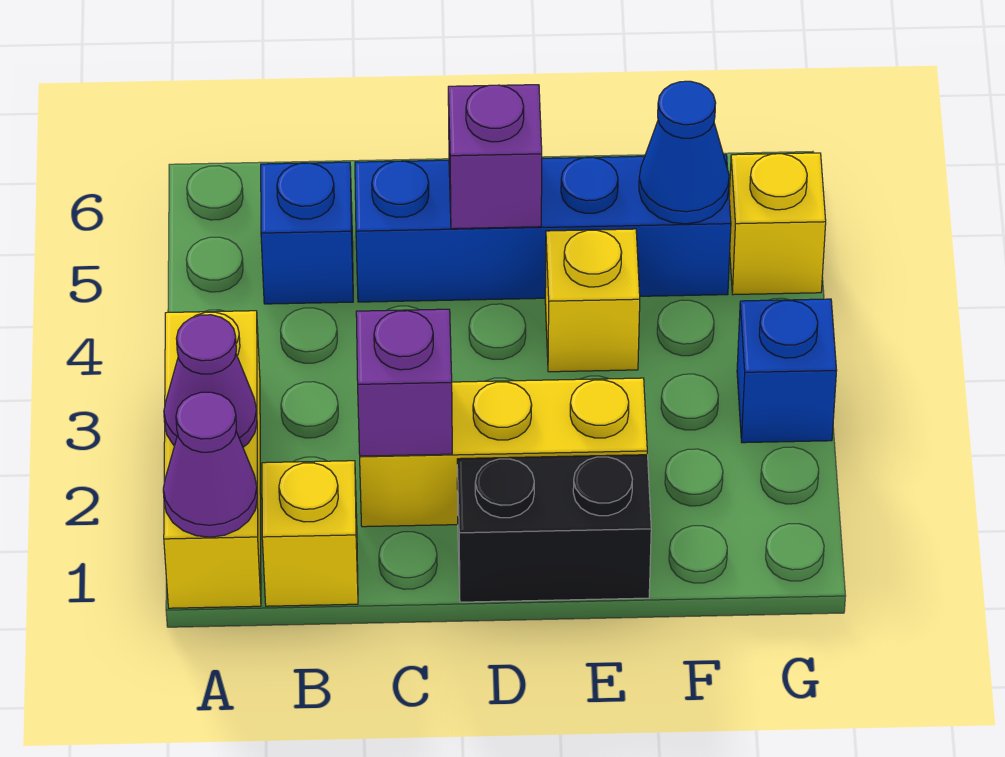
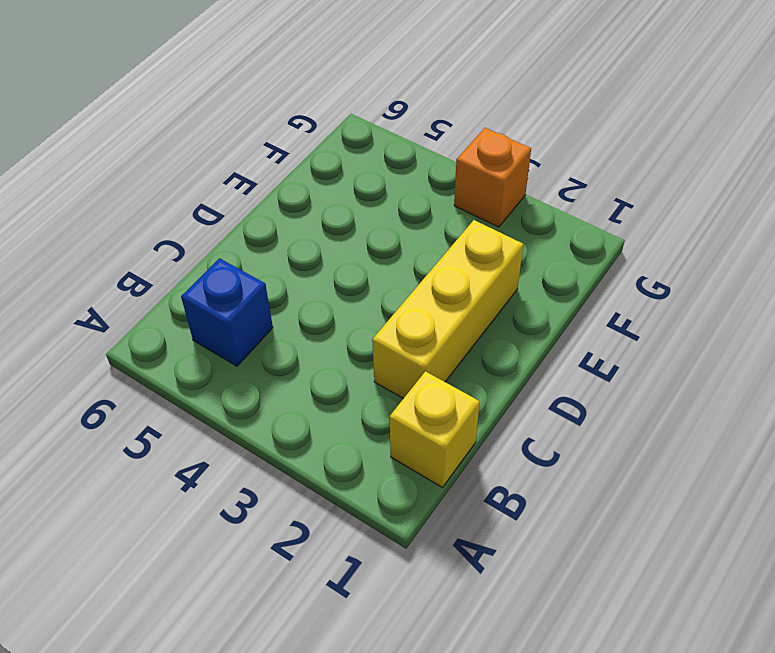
orange brick G3 level 1 -> blue brick G3 level 1
none -> yellow brick A1:A3 level 1
none -> blue brick C5:F5 level 1
none -> black brick D1:E1 level 1

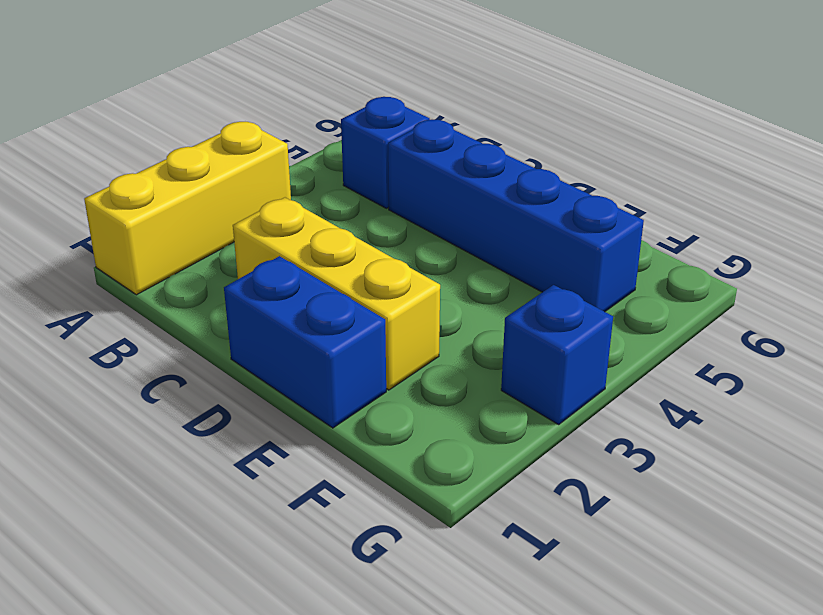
blue brick D1:E1 level 1 -> black brick D1:E1 level 1
none -> yellow brick B1 level 1
none -> yellow brick E4 level 1
none -> yellow brick G5 level 1

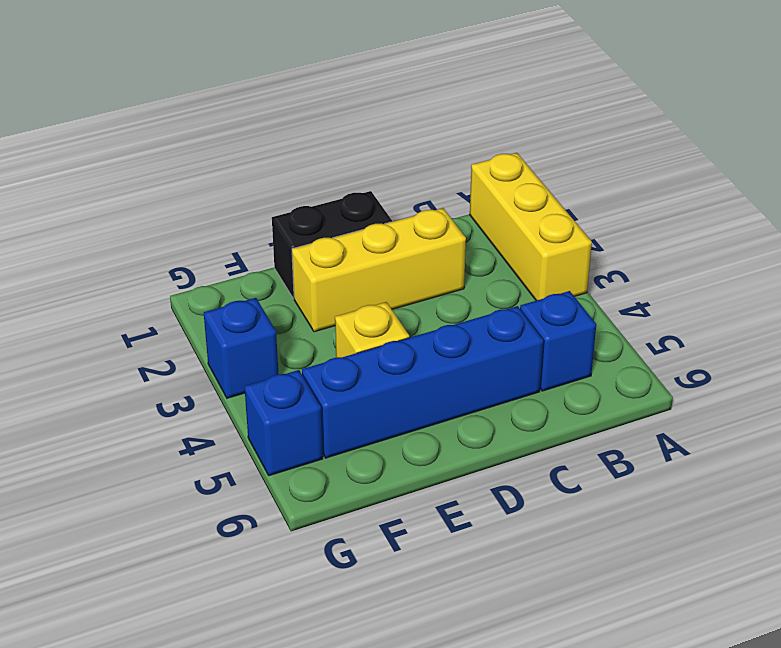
blue brick G5 level 1 -> yellow brick G5 level 1
none -> yellow brick B1 level 1
none -> purple cone A1 level 2
none -> purple cone A2 level 2

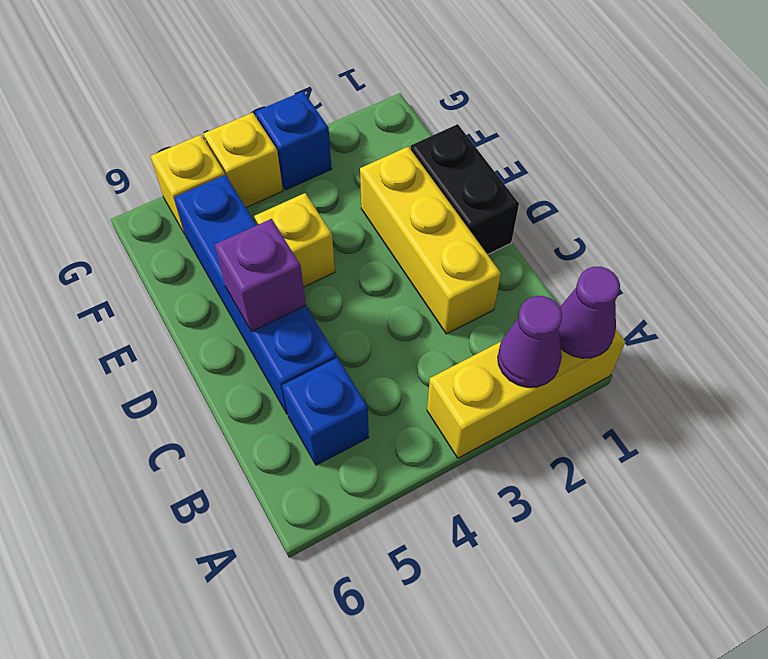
yellow brick G4 level 1 -> yellow brick B1 level 1
none -> purple brick C2 level 2
none -> blue cone F5 level 2

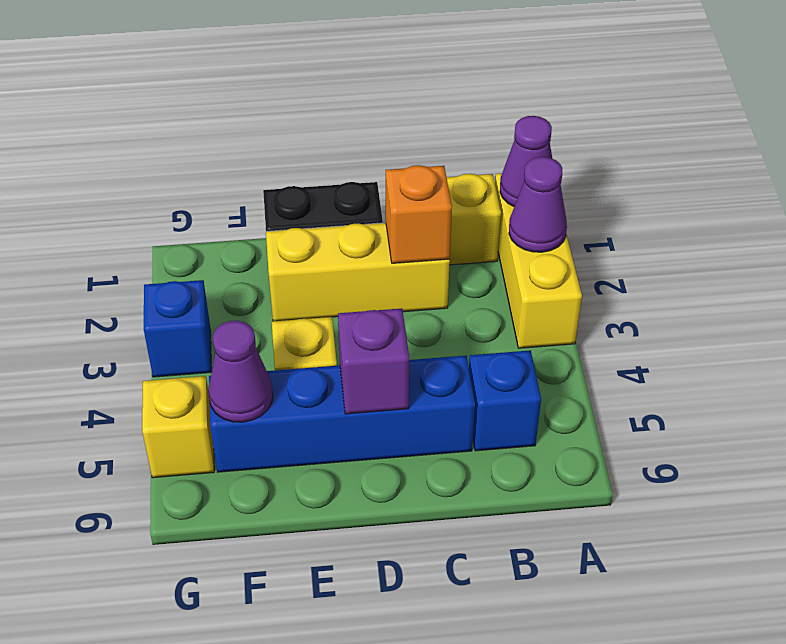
orange brick C2 level 2 -> purple brick C2 level 2
purple cone F5 level 2 -> blue cone F5 level 2

